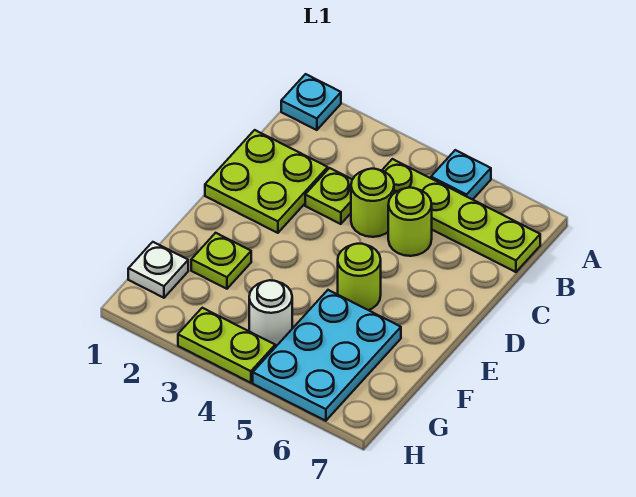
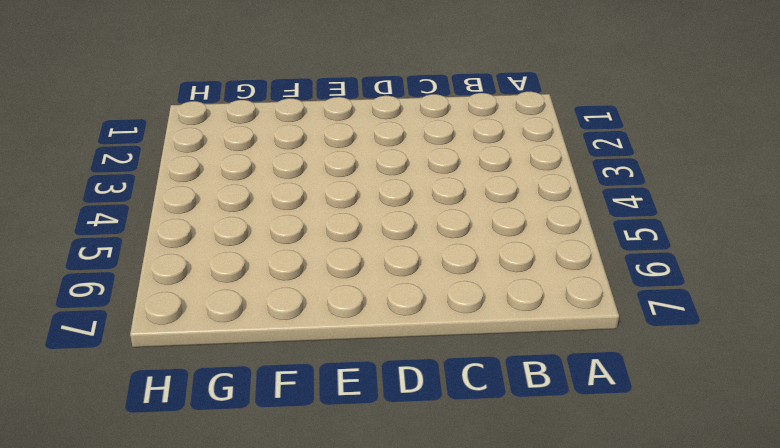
none -> cyan plate A1 level 1
none -> cyan plate A5 level 1
none -> lime plate B4:B7 level 1

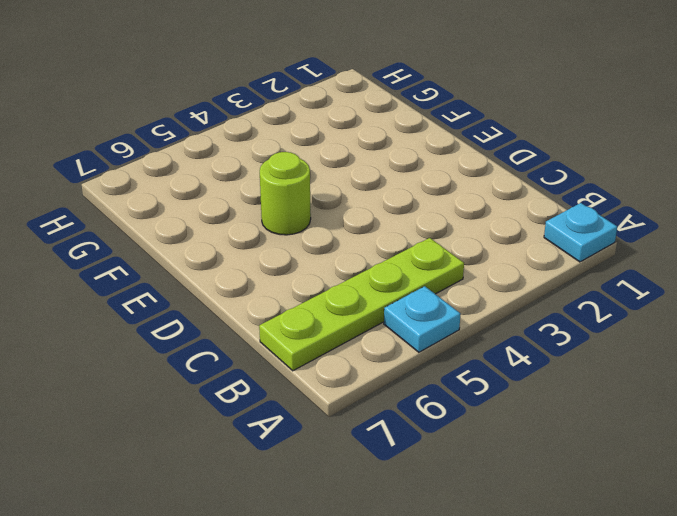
none -> lime plate C1:D2 level 1
none -> lime plate C3 level 1
none -> lime round brick C4 level 1

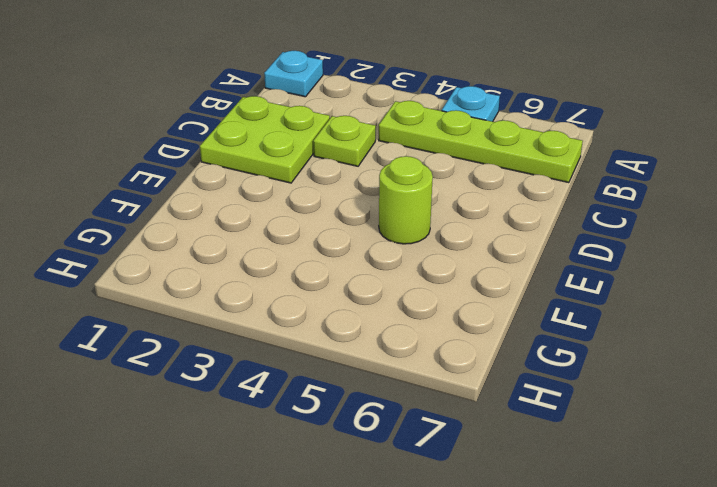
none -> lime round brick C4 level 1
none -> lime round brick C5 level 1
none -> lime plate F2 level 1

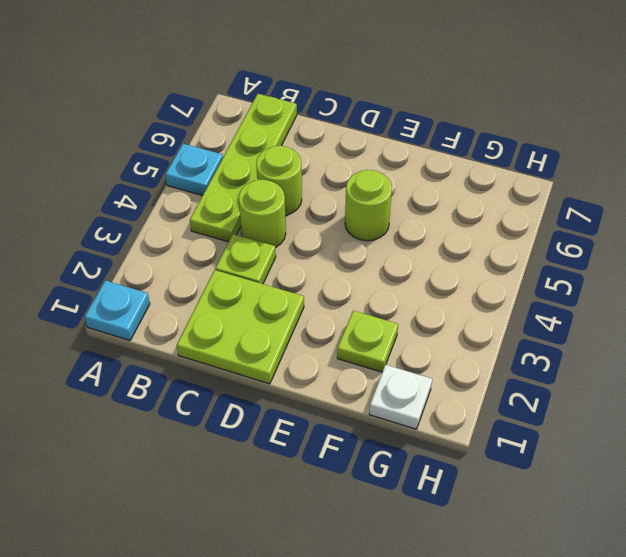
none -> cyan plate F5:H6 level 1
none -> white round brick G4 level 1
none -> lime plate H3:H4 level 1

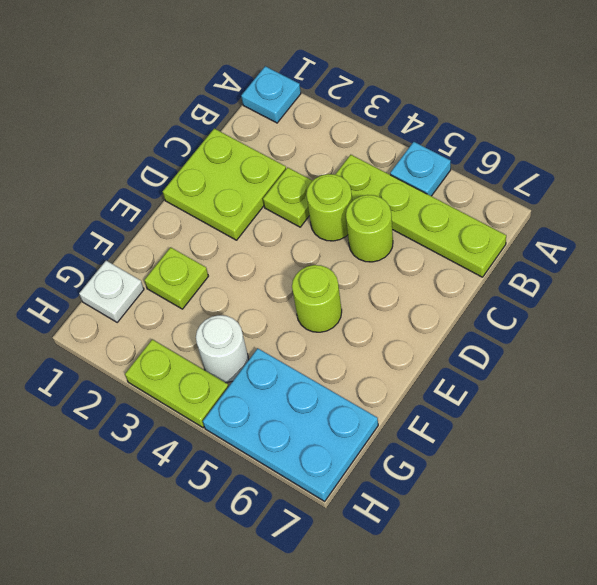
cyan plate G5:H7 level 1 -> cyan plate F5:H6 level 1

